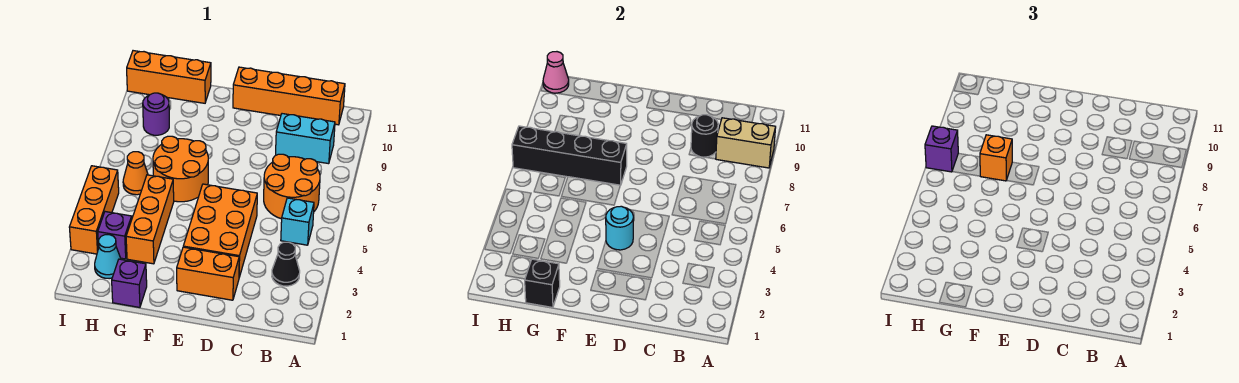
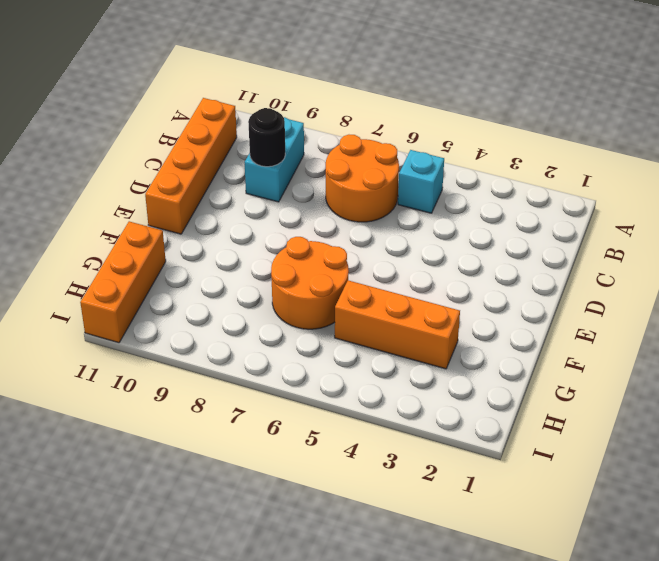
none -> black cone B3 level 1
none -> orange brick D2:E2 level 1
none -> orange brick D3:E5 level 1

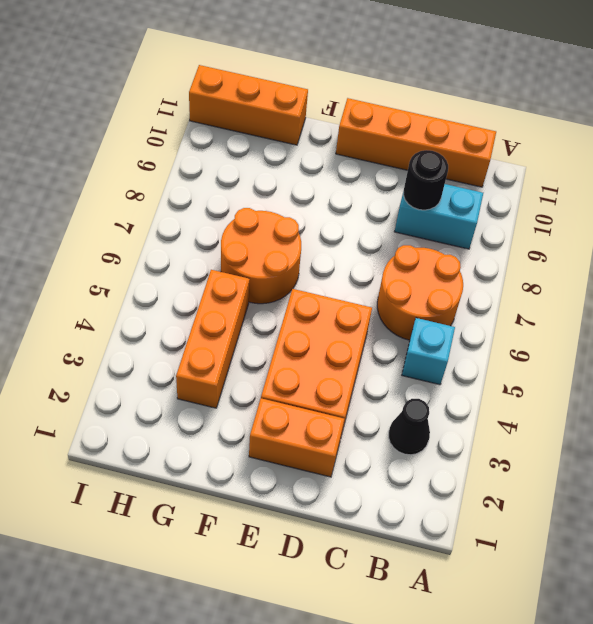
none -> purple brick G1 level 1
none -> cyan cone H2 level 1
none -> purple brick H3 level 1

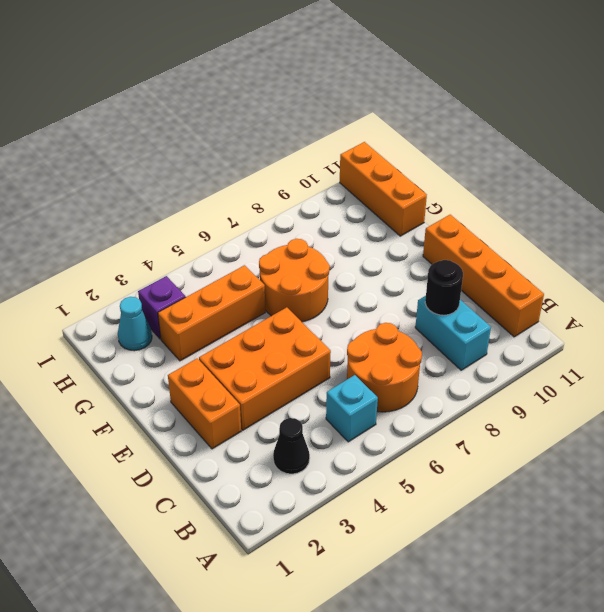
none -> purple brick G1 level 1
none -> orange cone H6 level 1
none -> purple round brick H9 level 1

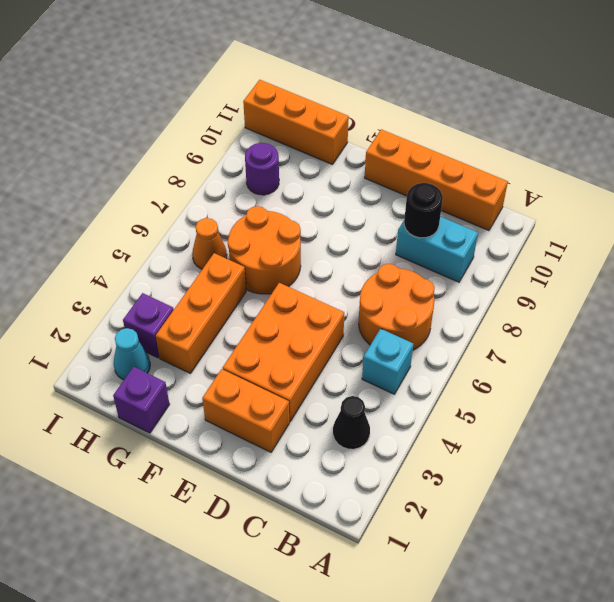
none -> orange brick I3:I5 level 1
none -> tan brick A9:B9 level 2
none -> cyan round brick E4 level 2

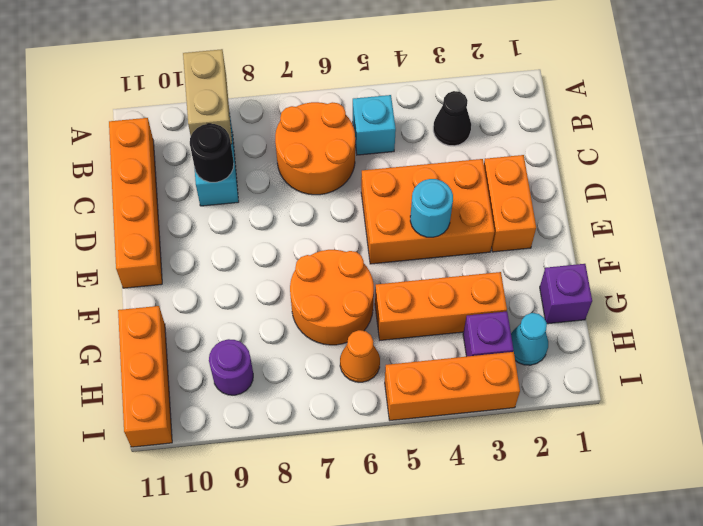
none -> black brick F7:I7 level 2
none -> black brick G1 level 2
none -> pink cone I11 level 2

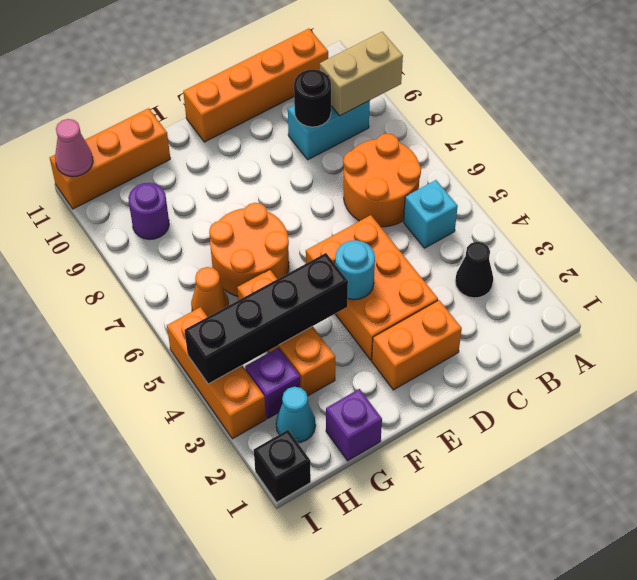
black brick F4:I4 level 2 -> black brick F7:I7 level 2
black brick I1 level 1 -> black brick G1 level 2
none -> orange brick G7 level 3
none -> purple brick I7 level 3

